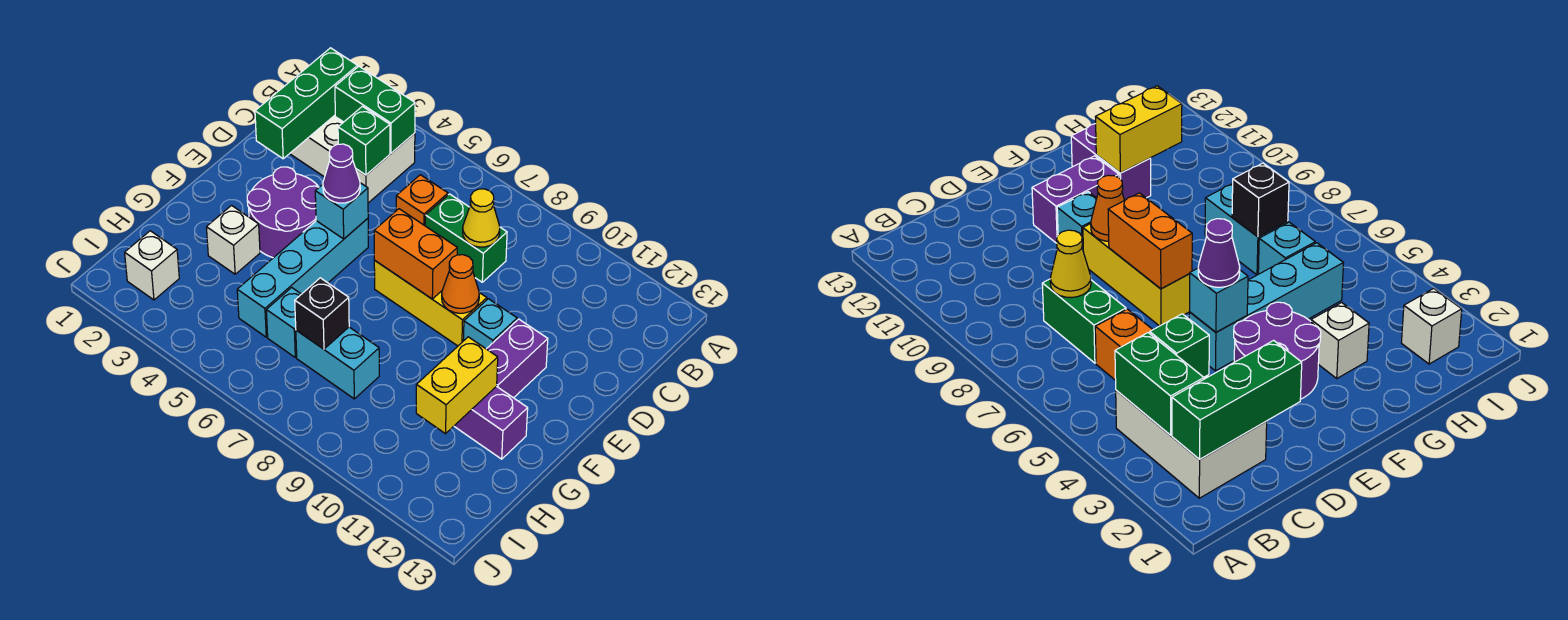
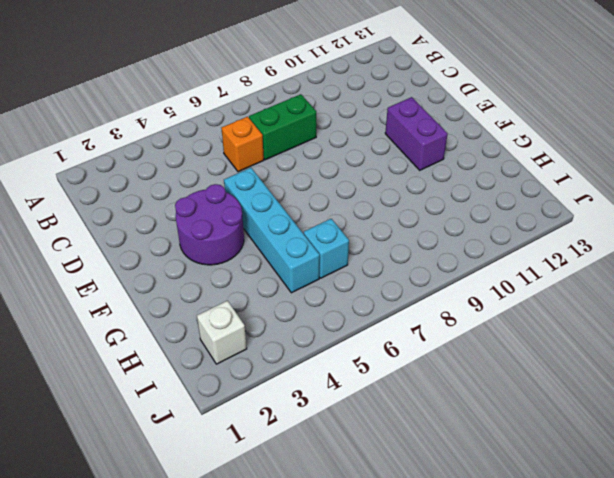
none -> white brick B2:C4 level 1
none -> yellow brick E7:E9 level 1
none -> cyan brick E10 level 1

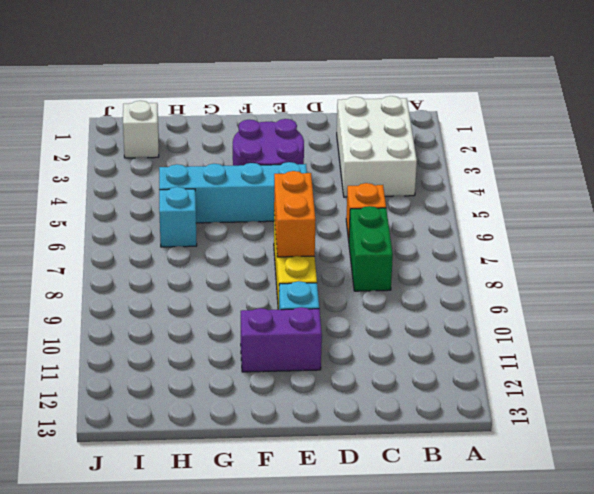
none -> white brick G3 level 1
none -> purple brick G11:G12 level 1
none -> cyan brick H7:H8 level 1

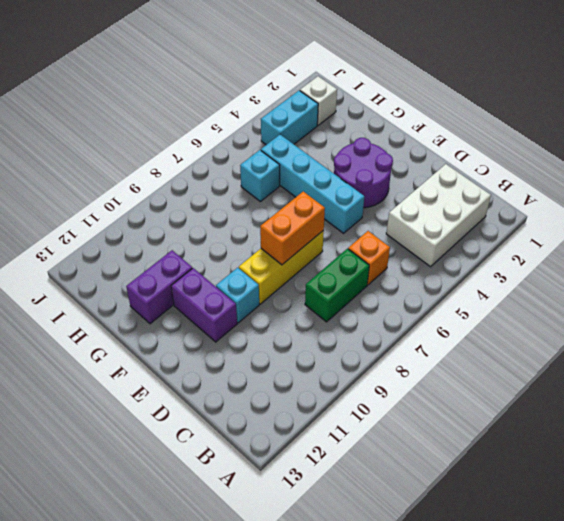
cyan brick I3:I4 level 1 -> cyan brick H7:H8 level 1
none -> white brick G3 level 1
none -> green brick B2:D2 level 2
none -> green brick B3:B4 level 2

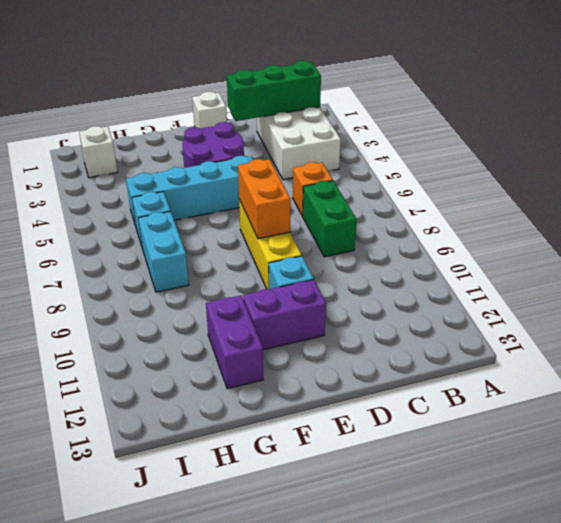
white brick E1 level 1 -> white brick G3 level 1
none -> green brick B3:B4 level 2
none -> green brick C4 level 2
none -> yellow cone C8 level 2

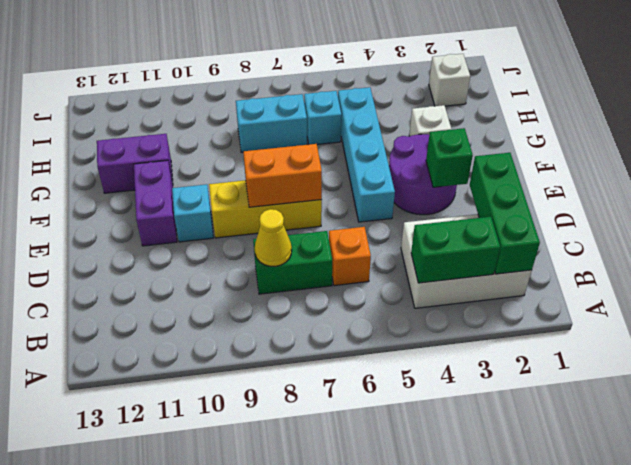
green brick E3 level 2 -> green brick C4 level 2
none -> cyan brick E5 level 2
none -> orange cone E9 level 2
none -> yellow brick G11:H11 level 2

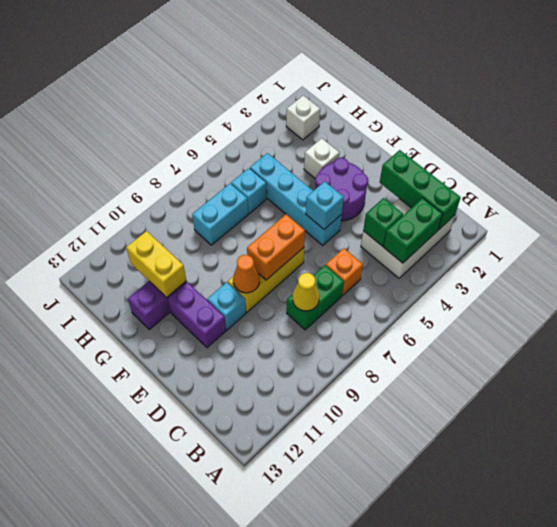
none -> black brick H7 level 2
none -> purple cone E5 level 3

